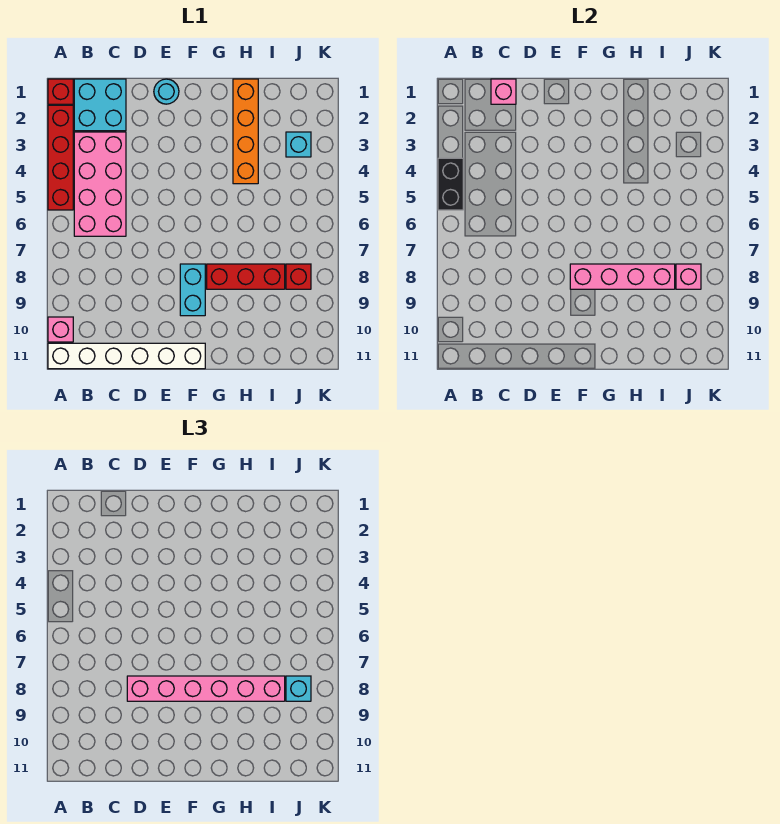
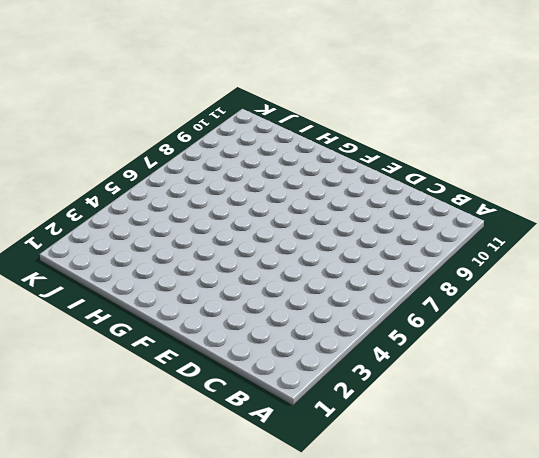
none -> red brick A1 level 1
none -> red brick A2:A5 level 1
none -> pink brick A10 level 1

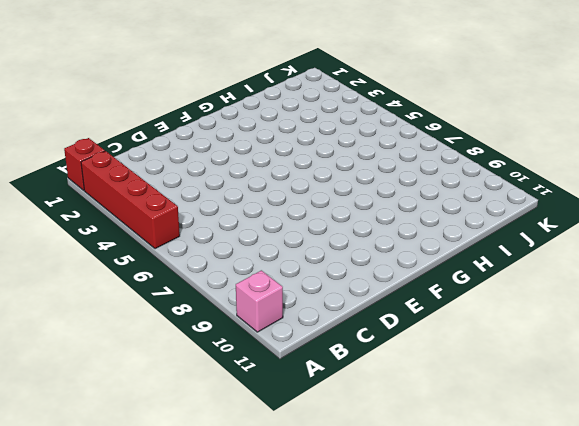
none -> white brick A11:F11 level 1
none -> cyan brick B1:C2 level 1
none -> pink brick B3:C6 level 1

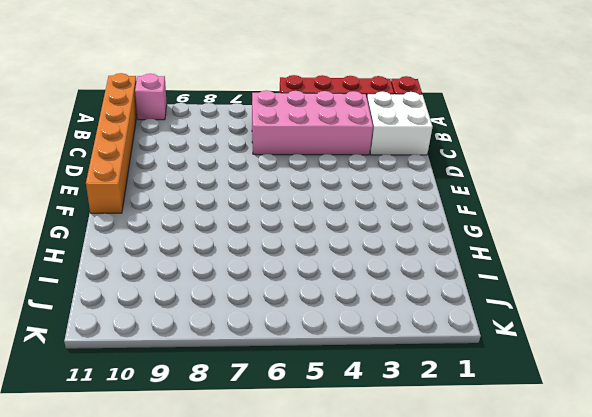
orange brick A11:F11 level 1 -> white brick A11:F11 level 1
white brick B1:C2 level 1 -> cyan brick B1:C2 level 1
none -> cyan round brick E1 level 1
none -> cyan brick F8:F9 level 1
none -> red brick G8:I8 level 1

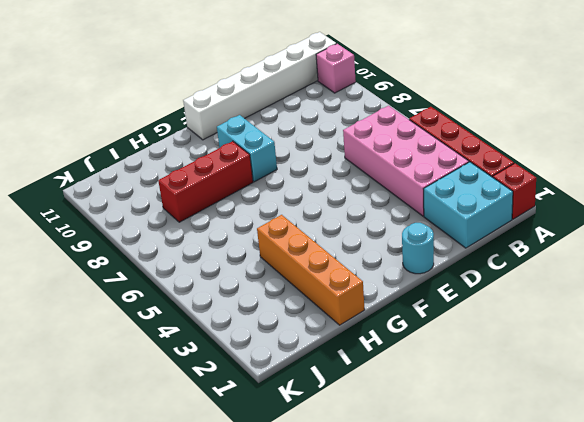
none -> cyan brick J3 level 1
none -> red brick J8 level 1
none -> black brick A4:A5 level 2

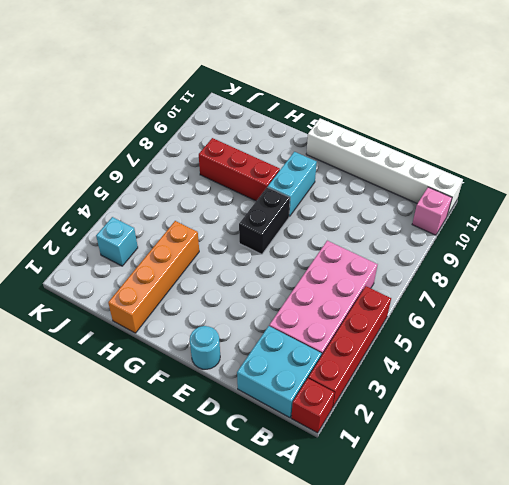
black brick F6:F7 level 1 -> black brick A4:A5 level 2
none -> red brick J8 level 1
none -> pink brick C1 level 2
none -> pink brick F8:I8 level 2

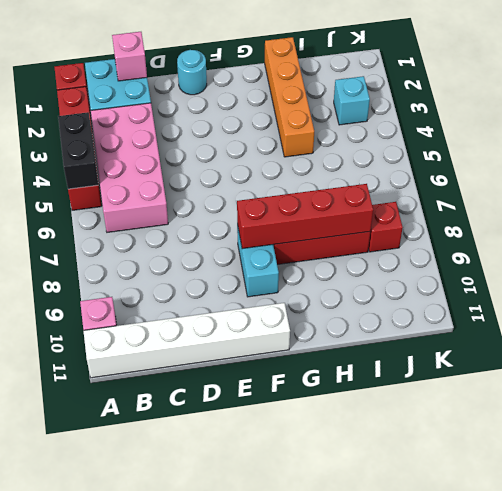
red brick F8:I8 level 2 -> pink brick F8:I8 level 2
none -> pink brick J8 level 2
none -> pink brick D8:I8 level 3
none -> cyan brick J8 level 3

